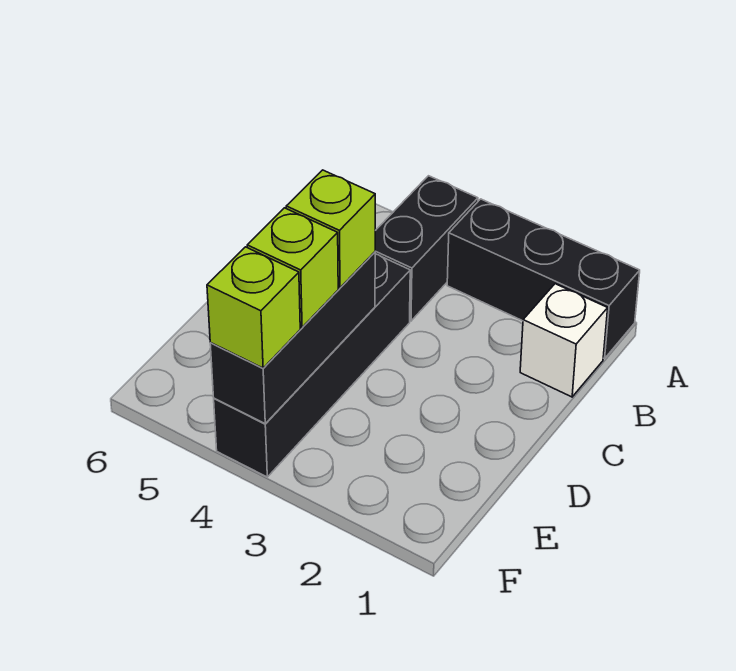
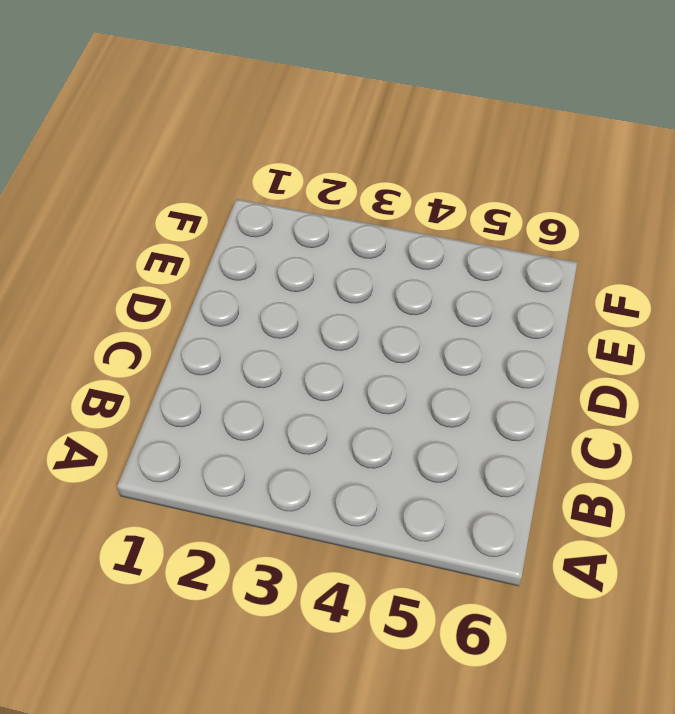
none -> black brick A1:A3 level 1
none -> black brick A4:B4 level 1

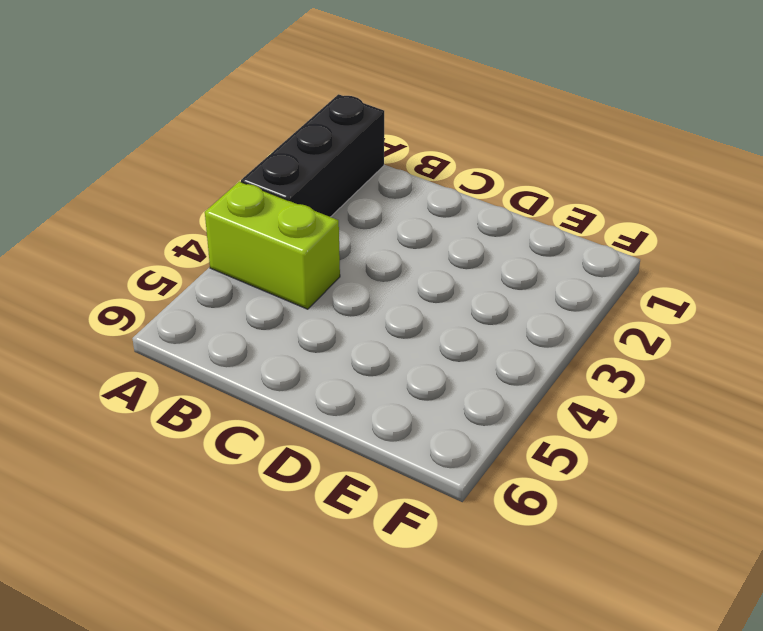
lime brick A4:B4 level 1 -> black brick A4:B4 level 1
none -> white brick B1 level 1
none -> black brick C4:F4 level 1

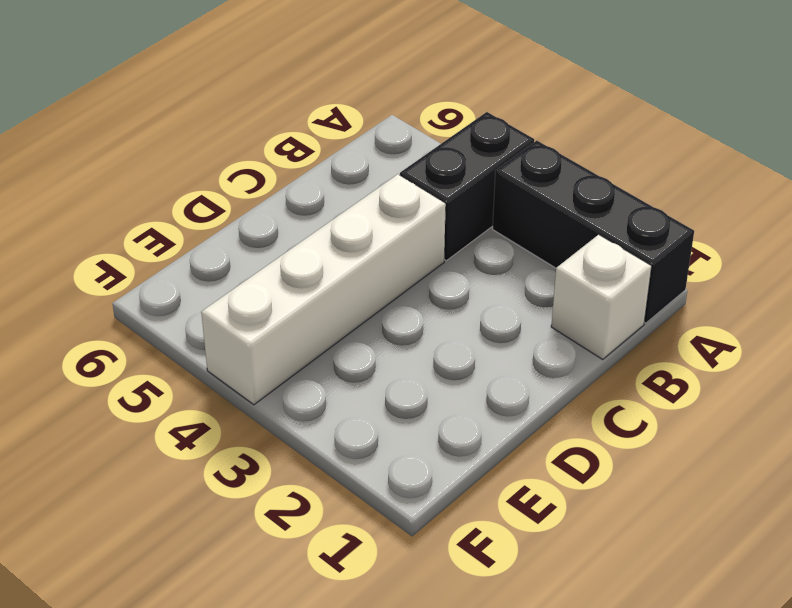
white brick C4:F4 level 1 -> black brick C4:F4 level 1
none -> black brick D4:F4 level 2
none -> lime brick D4 level 3

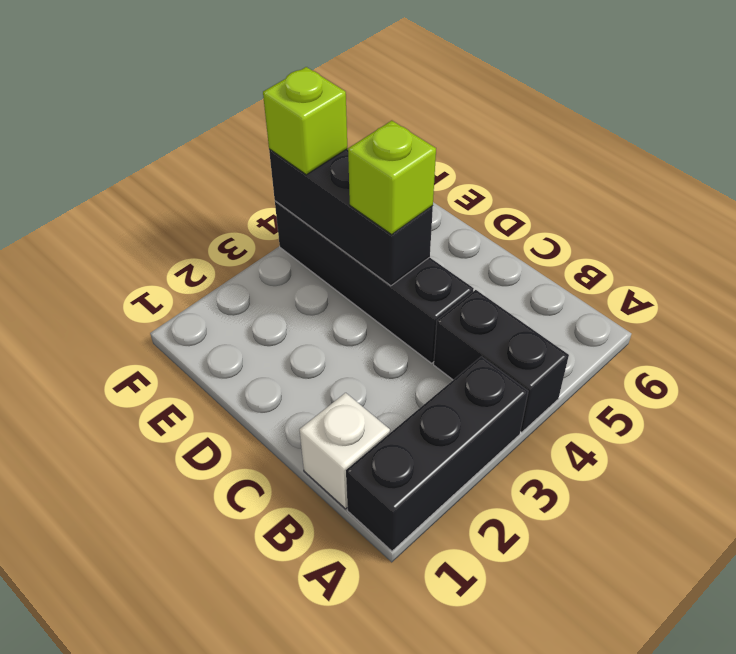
none -> lime brick E4 level 3

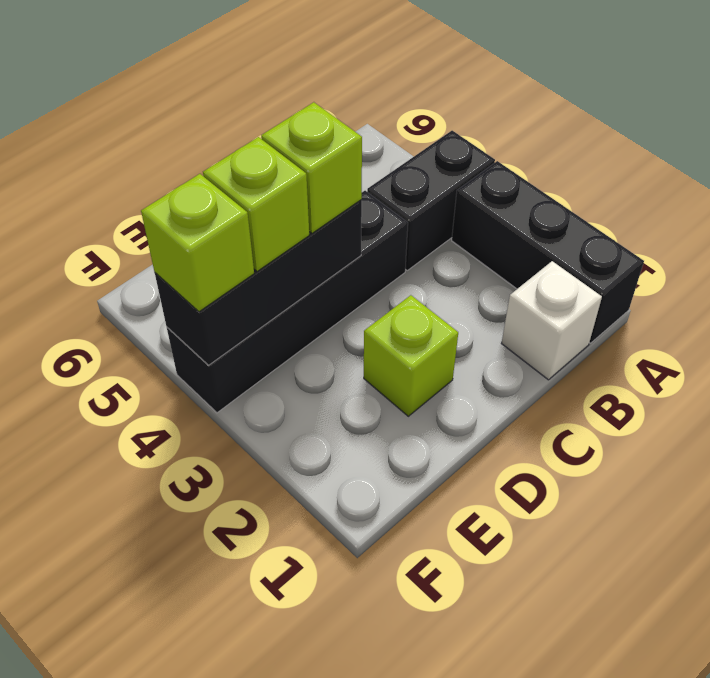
lime brick D2 level 1 -> none

